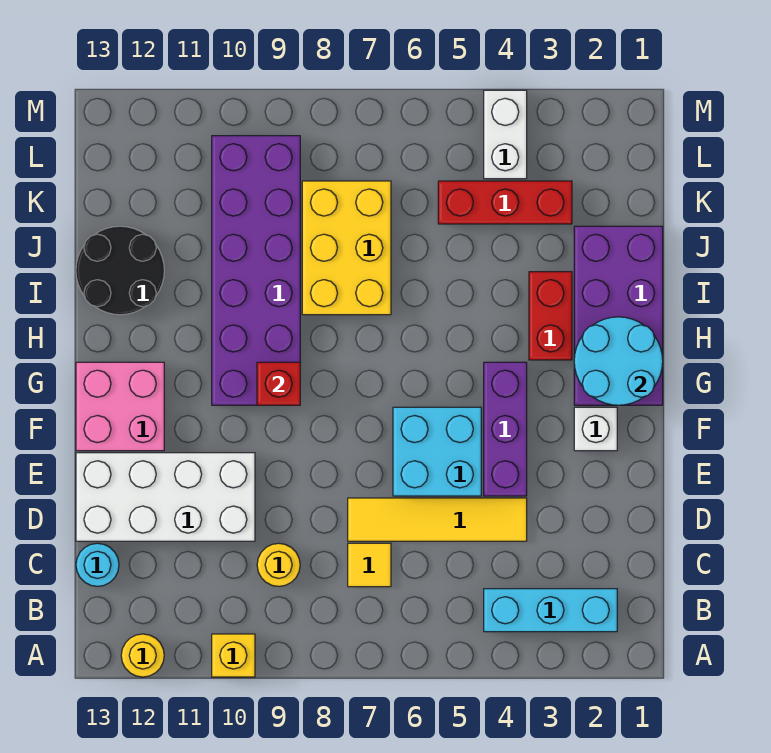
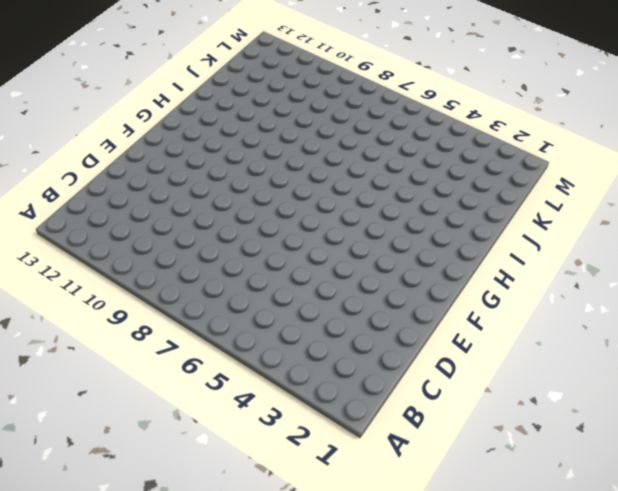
none -> yellow brick A10 level 1
none -> yellow round brick A12 level 1
none -> cyan brick B2:B4 level 1

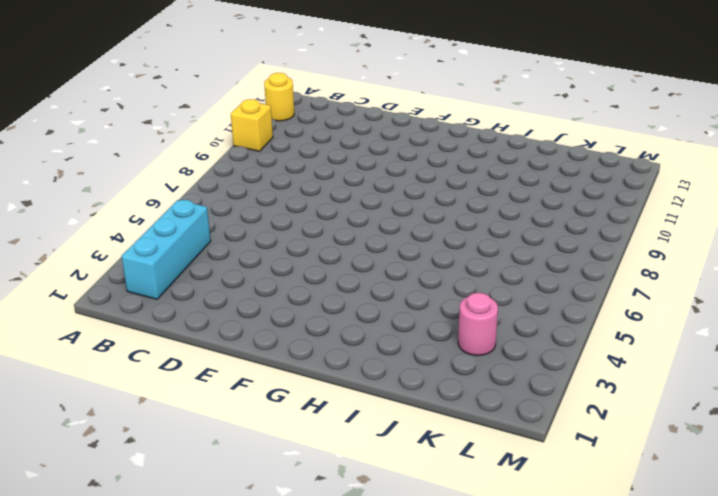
pink round brick K3 level 1 -> red brick K3:K5 level 1
none -> yellow tile C7 level 1
none -> yellow round brick C9 level 1
none -> cyan round brick C13 level 1

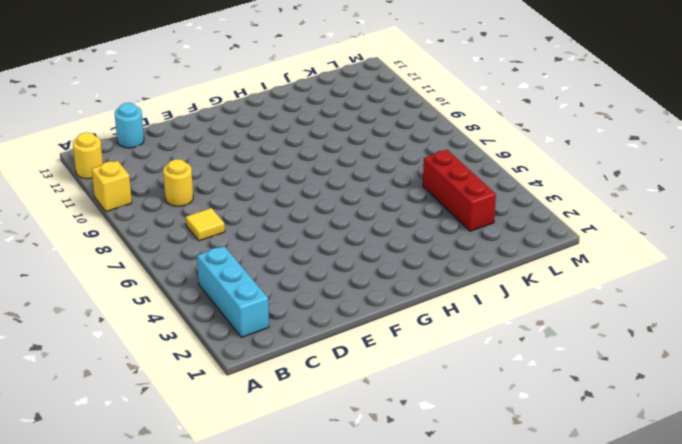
none -> yellow tile D4:D7 level 1
none -> white brick D10:E13 level 1
none -> purple brick E4:G4 level 1

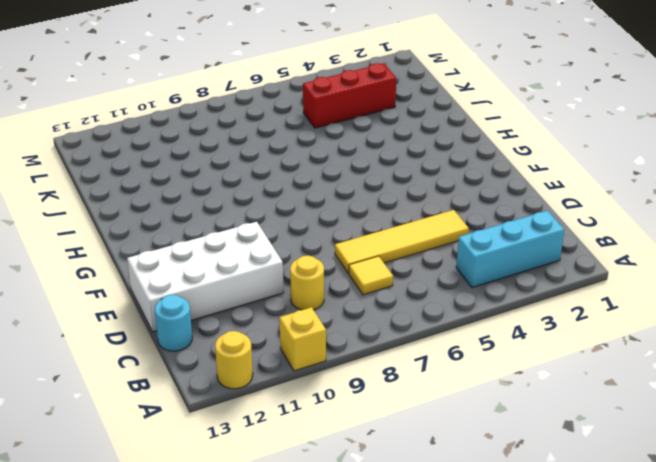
none -> purple brick E4:G4 level 1
none -> cyan brick E5:F6 level 1
none -> white brick F2 level 1

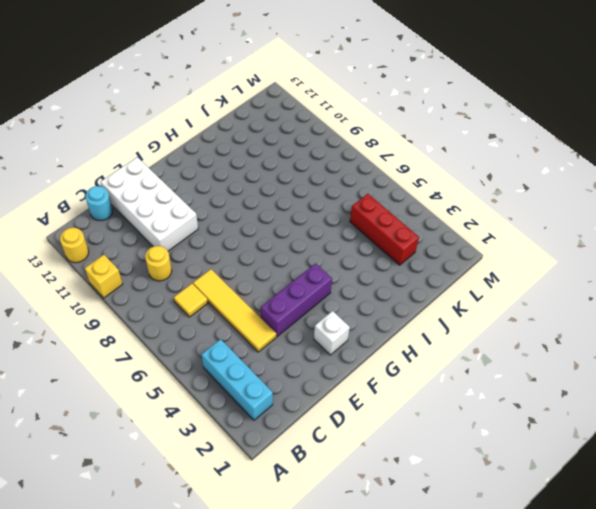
none -> cyan brick E5:F6 level 1
none -> pink brick F12:G13 level 1
none -> purple brick G1:J2 level 1

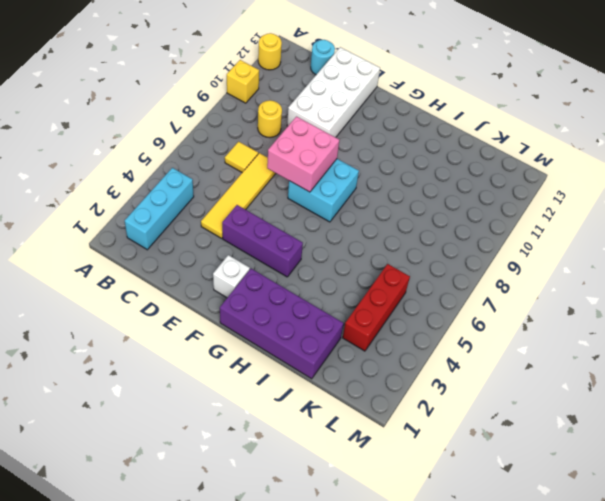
pink brick E7:F8 level 2 -> pink brick F12:G13 level 1
cyan brick F7:G8 level 1 -> cyan brick E5:F6 level 1
none -> purple brick G9:L10 level 1
none -> red brick H3:I3 level 1
none -> yellow brick I7:K8 level 1

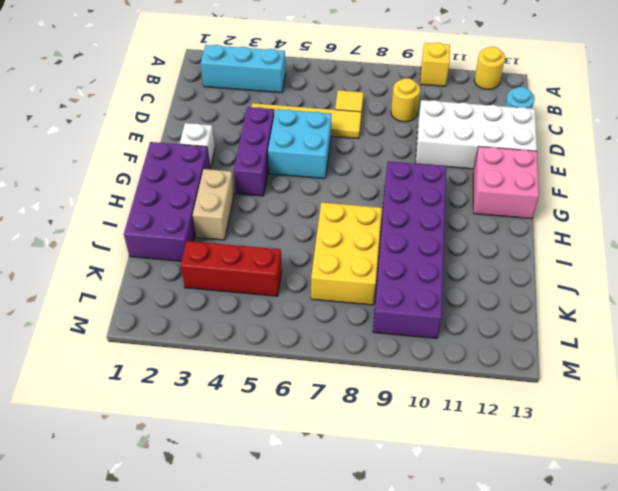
tan brick H3:I3 level 1 -> red brick H3:I3 level 1
none -> black round brick I12:J13 level 1
none -> white brick L4:M4 level 1
none -> cyan round brick G1:H2 level 2

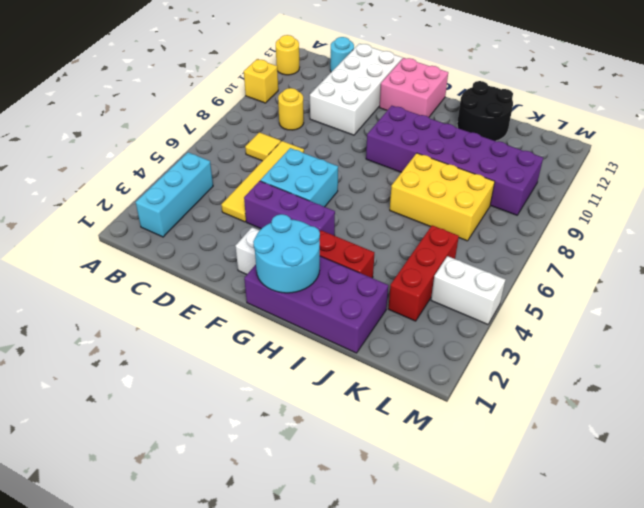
none -> red brick G9 level 2

